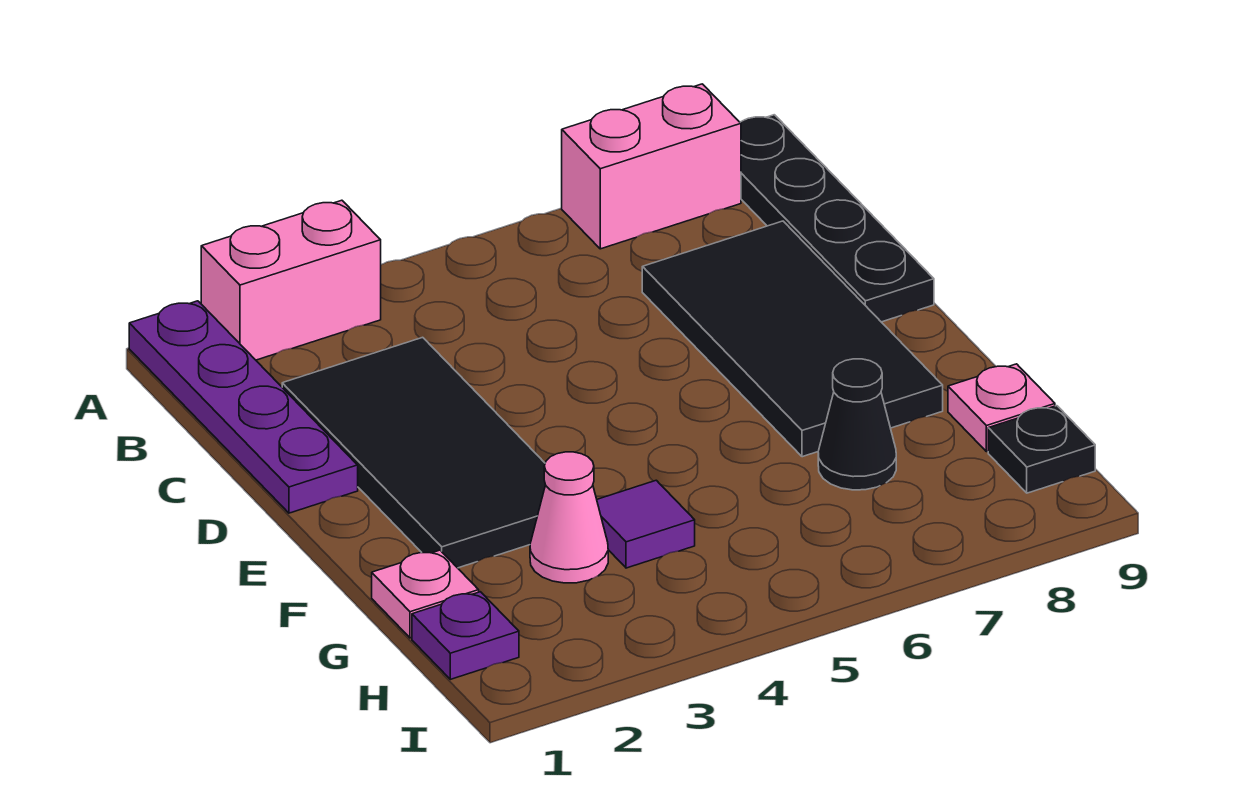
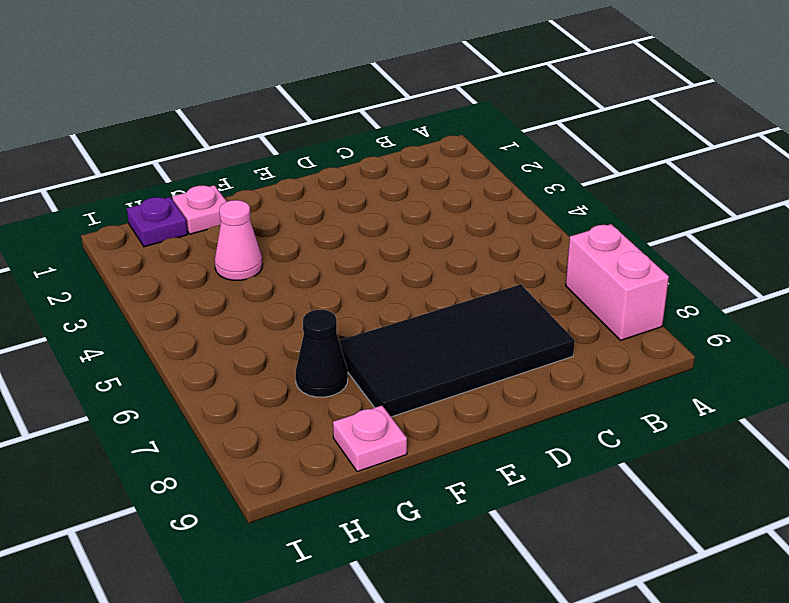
none -> purple plate A1:D1 level 1
none -> pink brick A2:A3 level 1
none -> black plate A9:D9 level 1

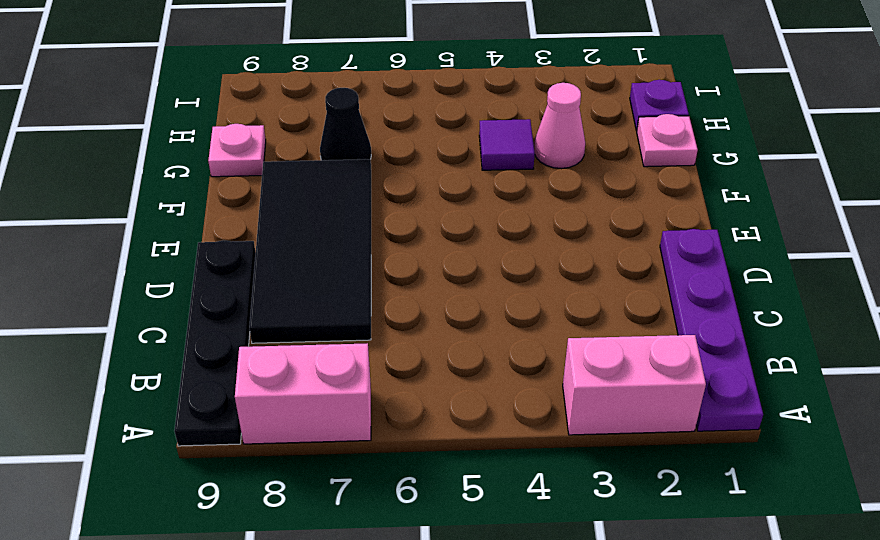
none -> black tile C2:F3 level 1
none -> black plate H9 level 1

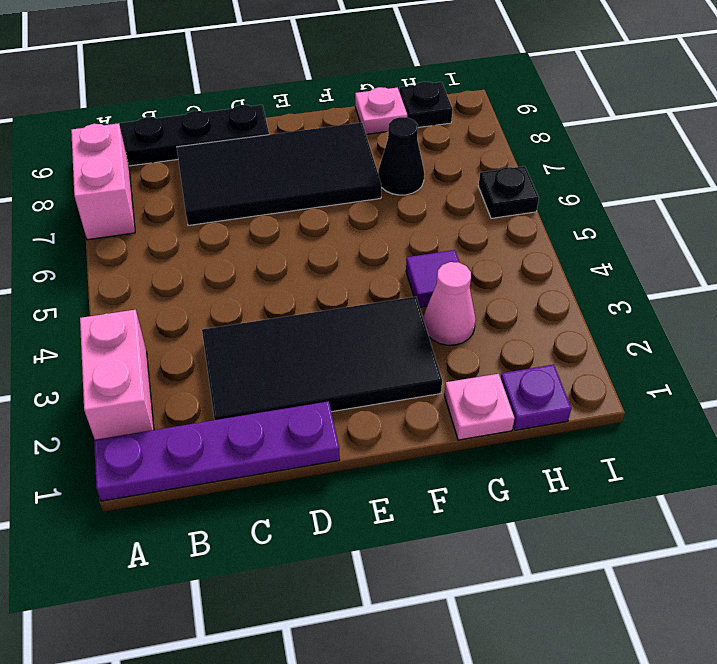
black plate I6 level 1 -> none

